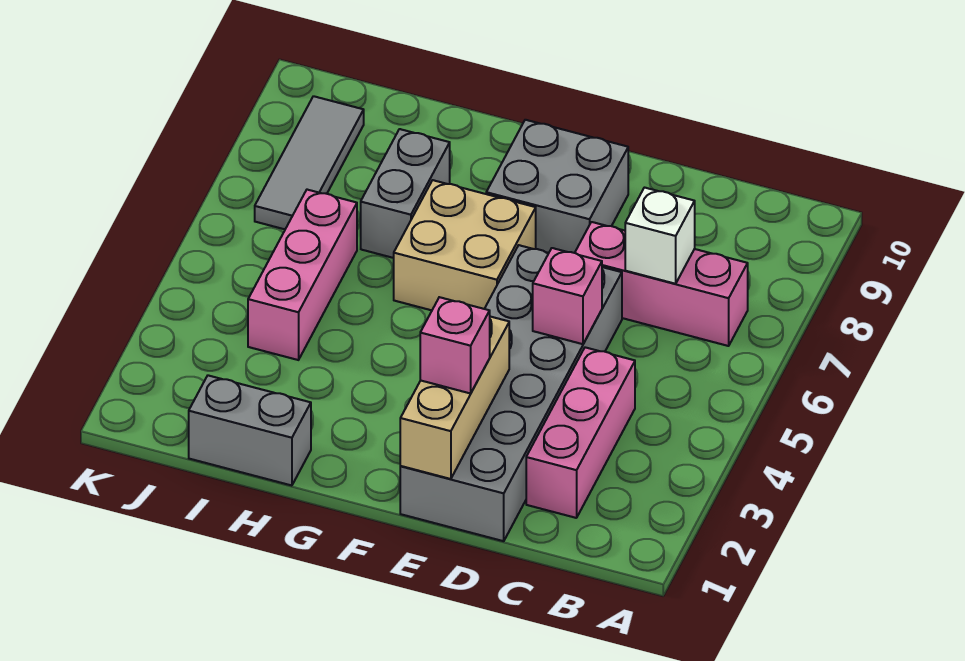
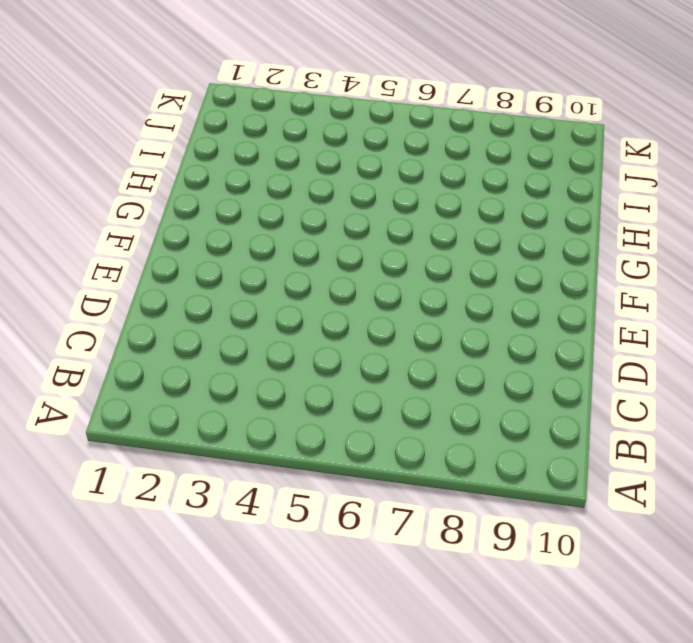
none -> pink brick B7:D7 level 1
none -> pink brick C2:C4 level 1
none -> grey brick D1:E6 level 1

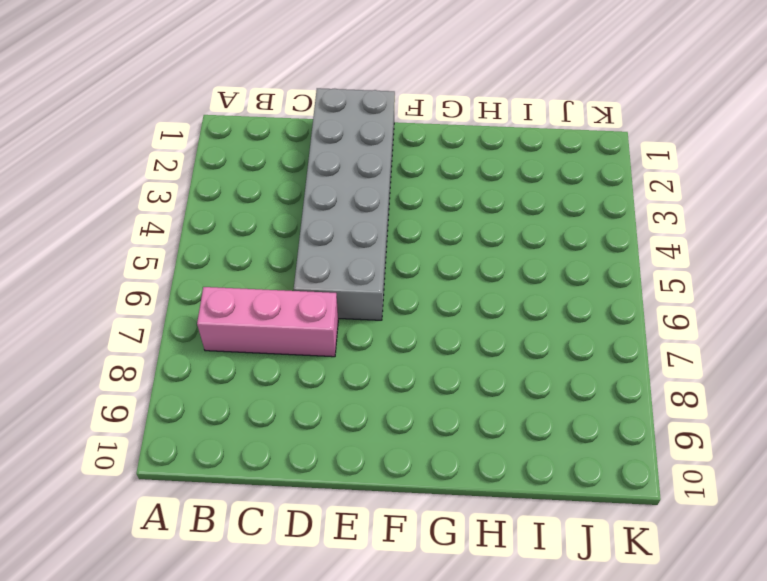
none -> pink brick C2:C4 level 1
none -> grey brick E8:F9 level 1
none -> tan brick F6:G7 level 1

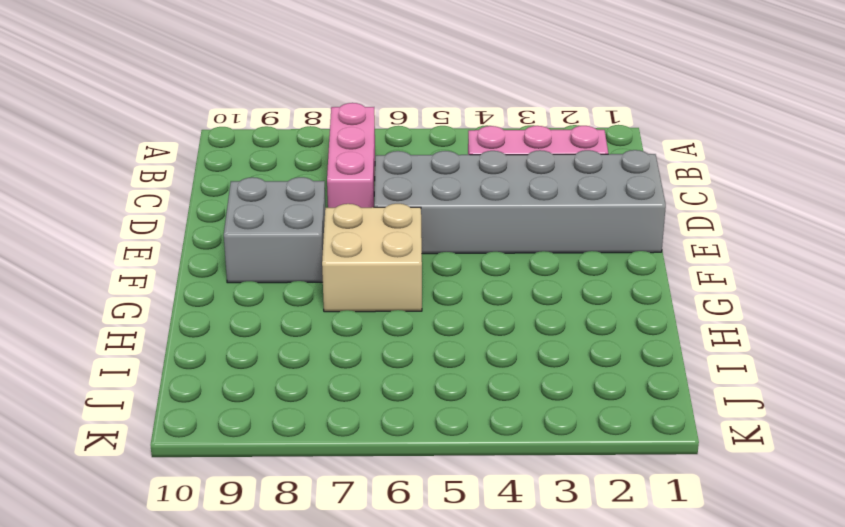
none -> grey brick H1:I1 level 1
none -> grey brick H7:H8 level 1
none -> pink brick I4:I6 level 1

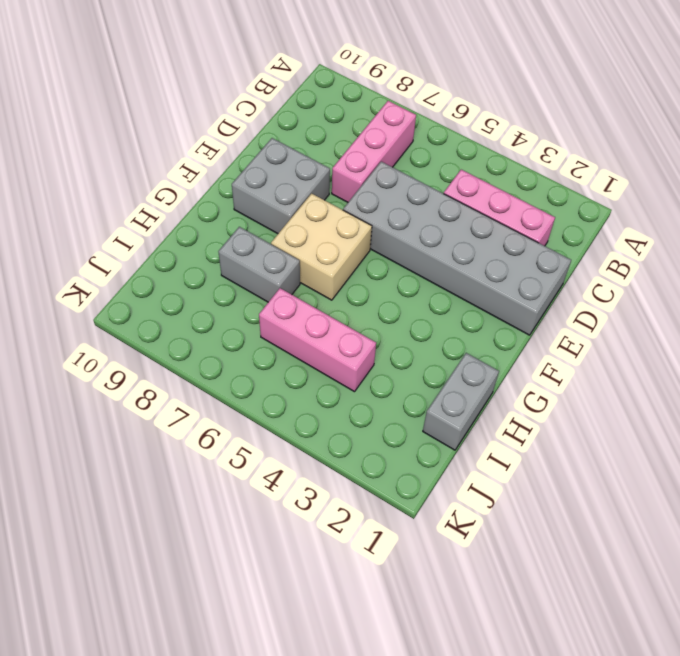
none -> grey tile J7:J9 level 1
none -> white brick C7 level 2
none -> pink brick D5 level 2

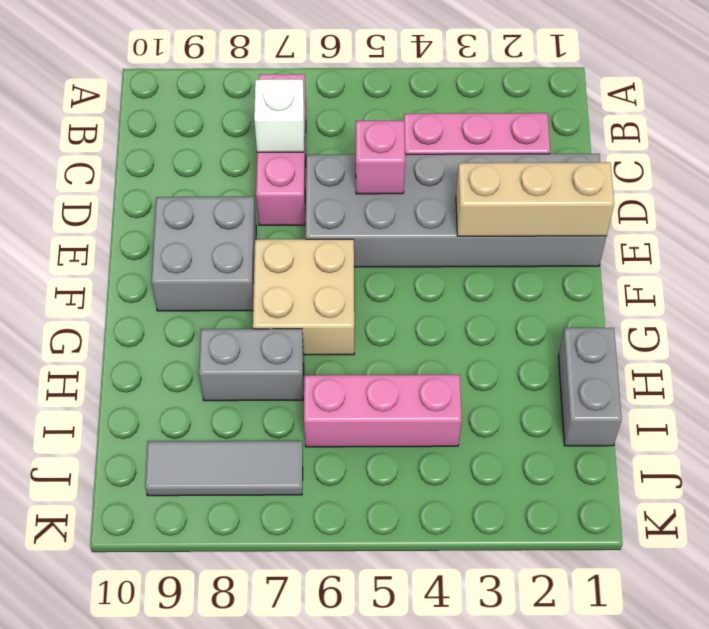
none -> pink brick E2 level 3

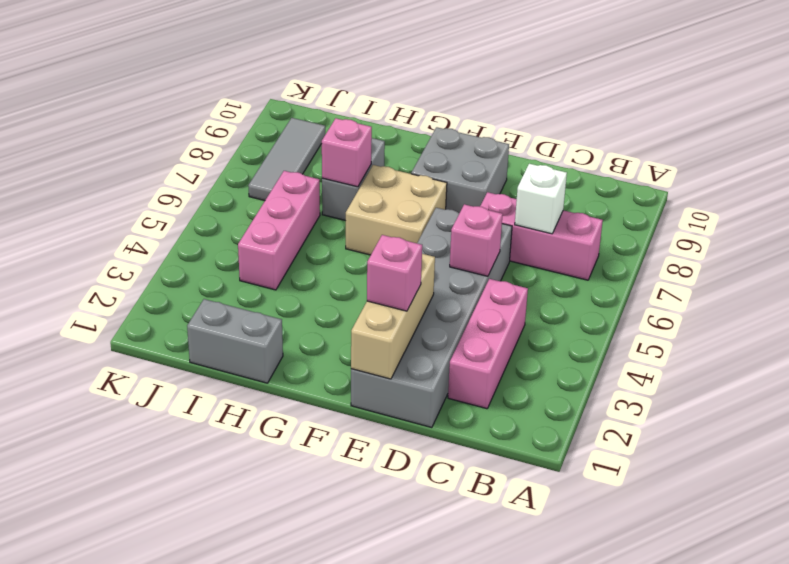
pink brick H7 level 2 -> none

